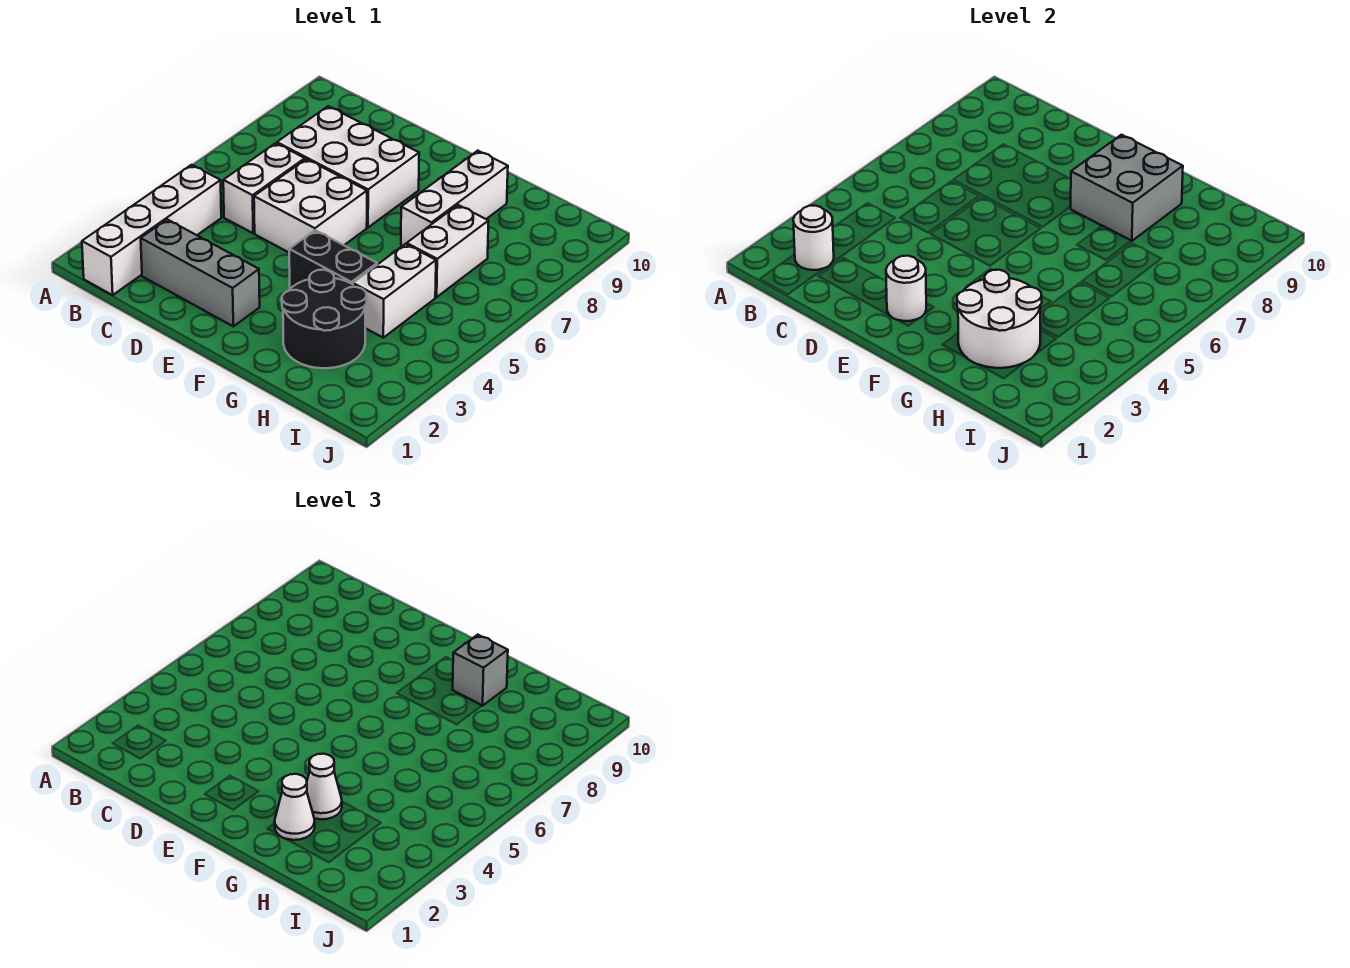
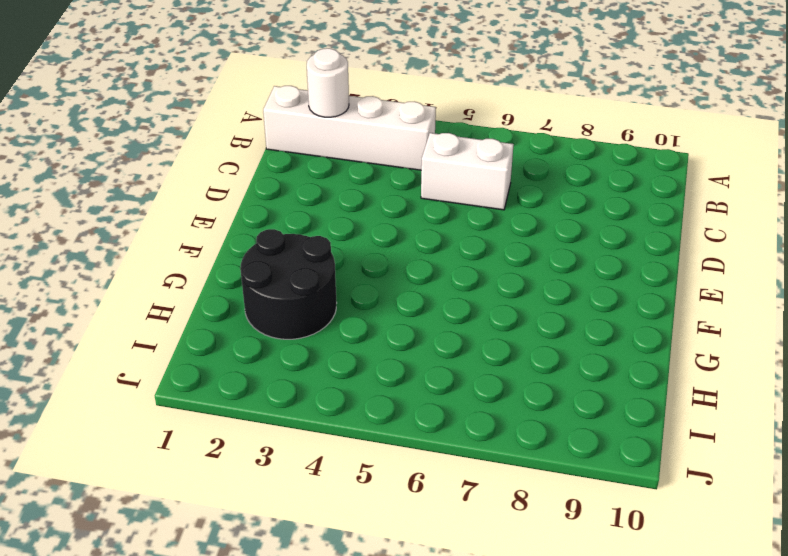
none -> grey brick C2:E2 level 1
none -> white brick C7:E8 level 1
none -> white brick D5:E6 level 1

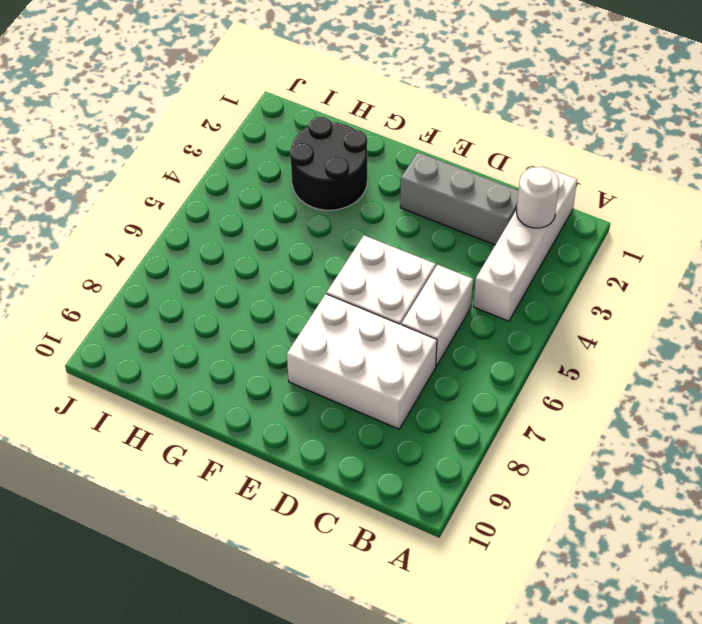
none -> black brick F4:G4 level 1
none -> white brick G7:G9 level 1
none -> white brick H4:H5 level 1

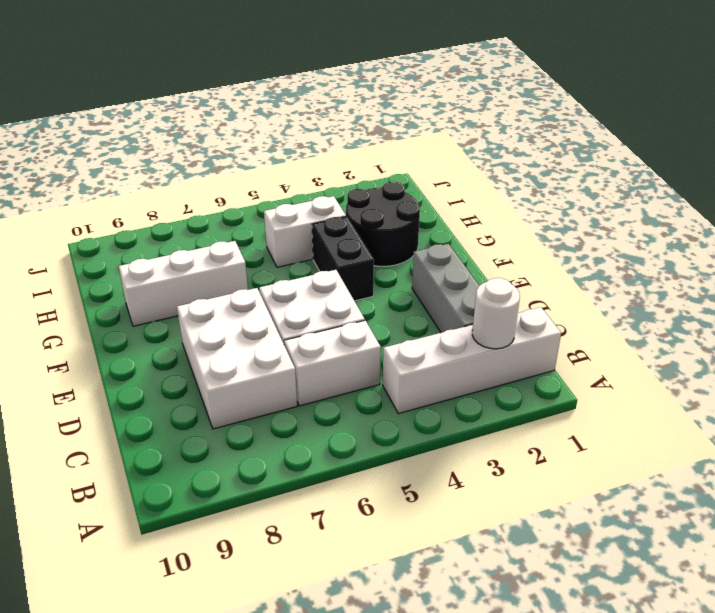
none -> white brick H6:H7 level 1
none -> white round brick E2 level 2
none -> grey brick F8:G9 level 2

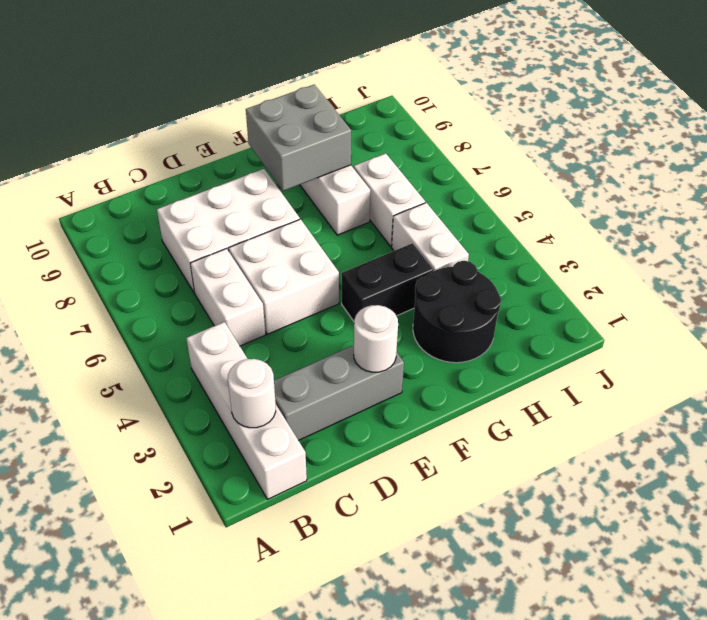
none -> white round brick G2:H3 level 2
none -> white cone G2 level 3
none -> white cone G3 level 3

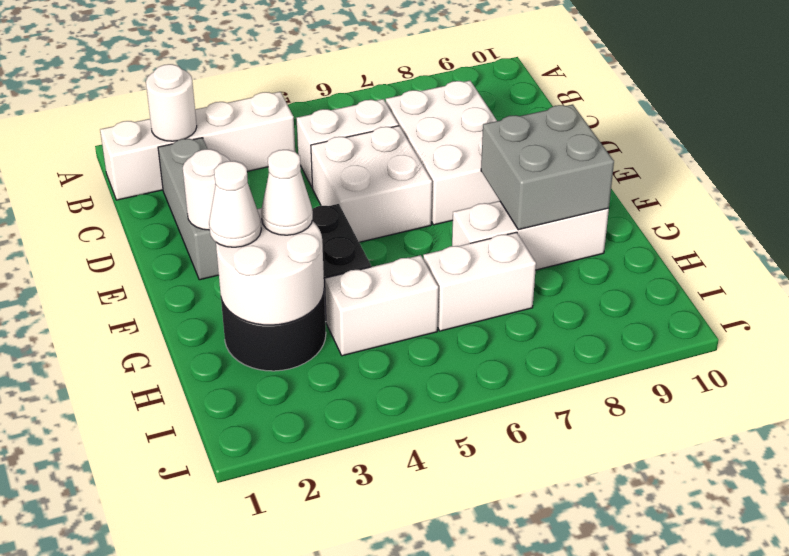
none -> grey brick G9 level 3

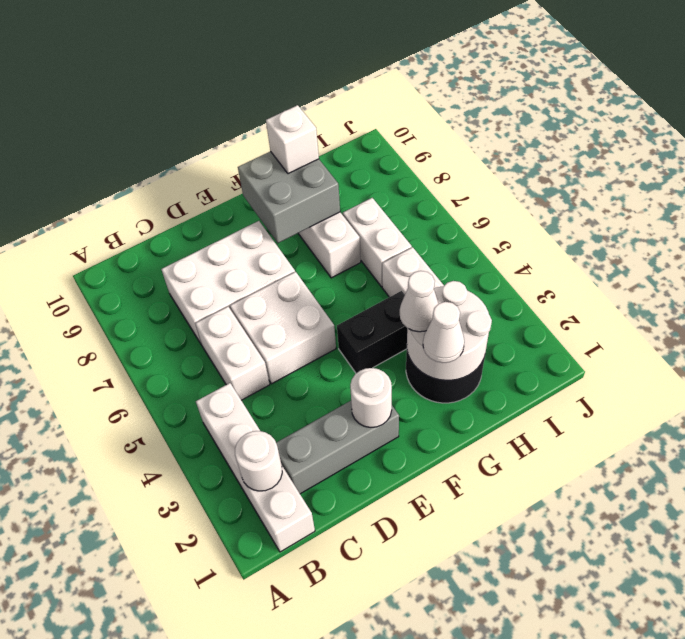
white brick G9 level 3 -> grey brick G9 level 3

